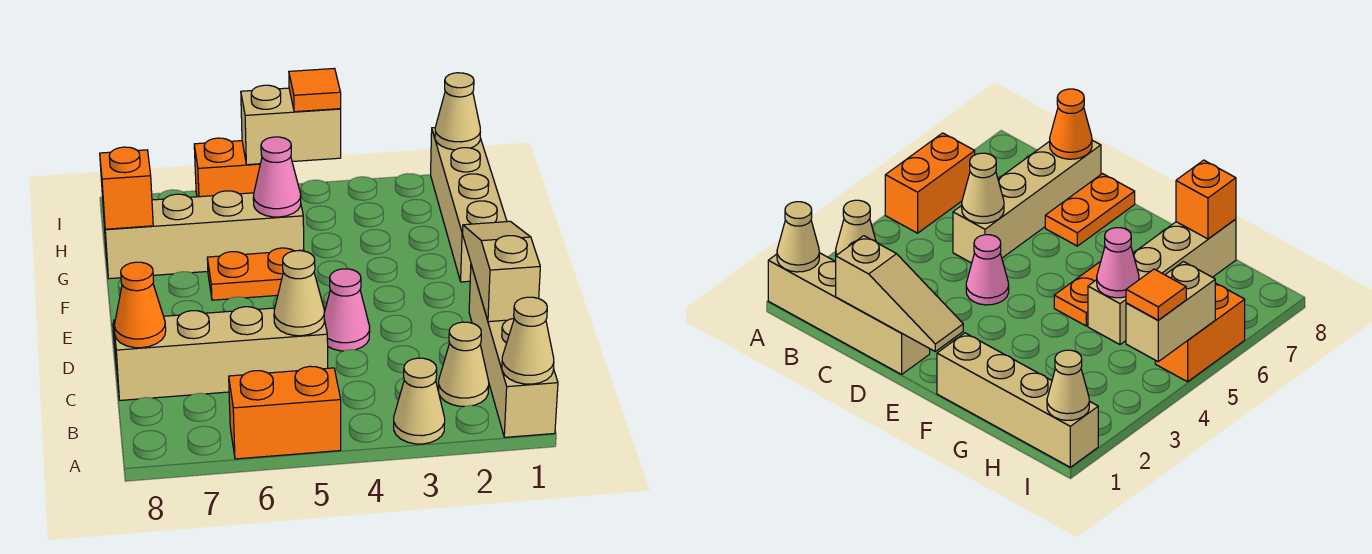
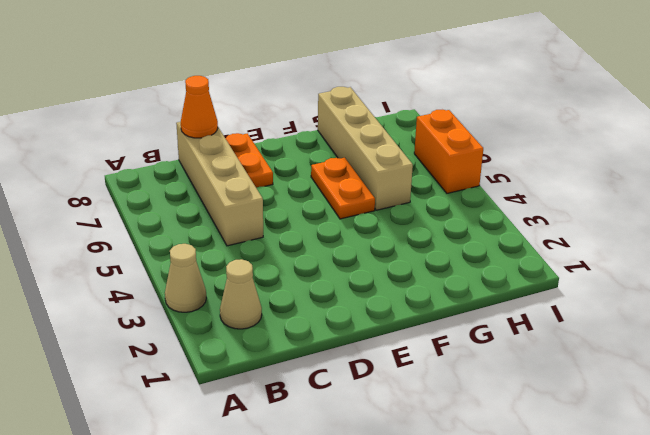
none -> tan brick A1:D1 level 1
none -> orange brick A5:A6 level 1
none -> pink cone D4 level 1

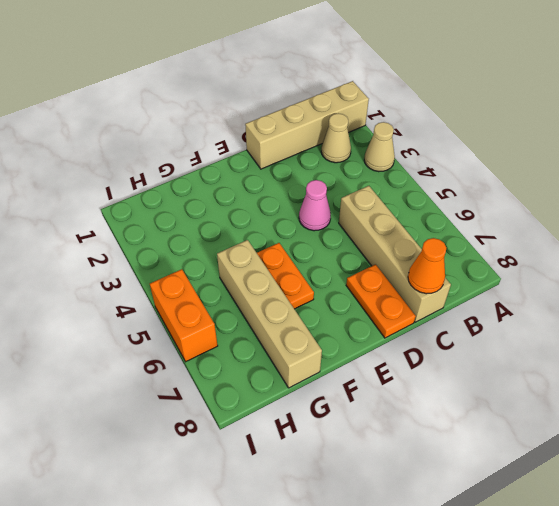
none -> orange brick A5:A6 level 1
none -> tan brick F1:I1 level 1
none -> tan cone A1 level 2

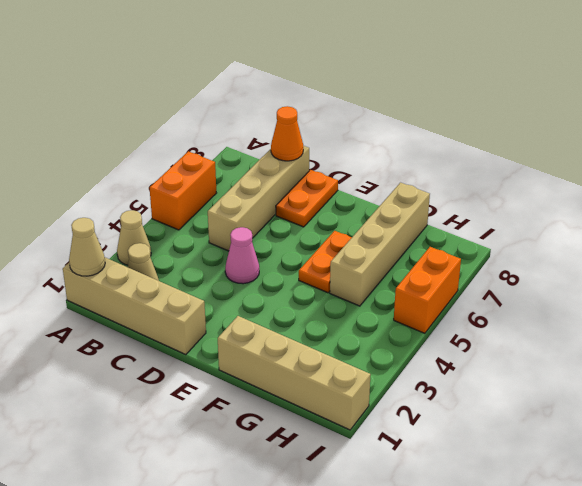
none -> tan slope C1:E1 level 2 top C
none -> tan cone C5 level 2
none -> pink cone G5 level 2

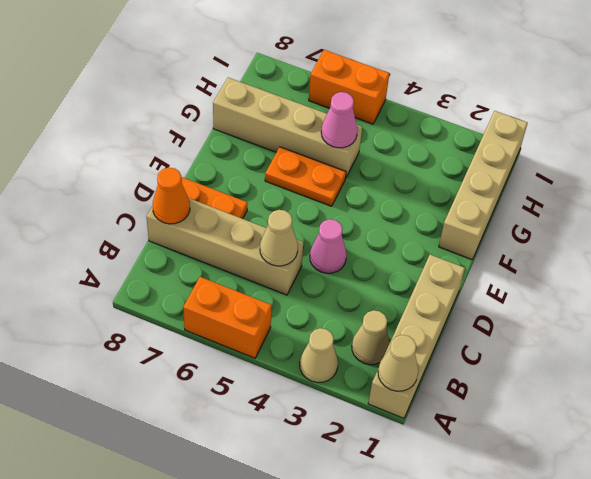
none -> tan slope C1:E1 level 2 top C
none -> orange brick G8 level 2
none -> tan cone I1 level 2

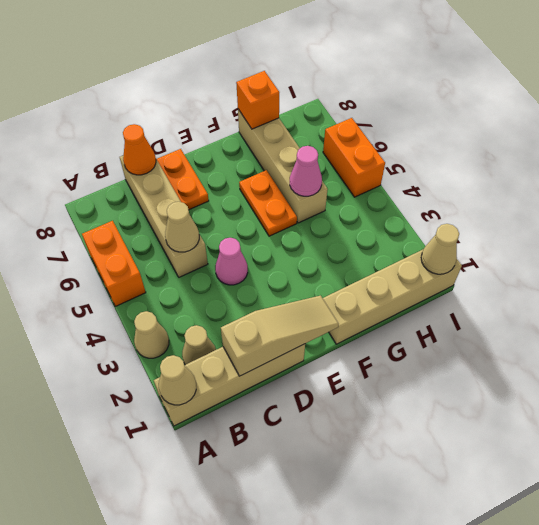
none -> tan brick I4:I5 level 2
none -> orange tile I4 level 3

